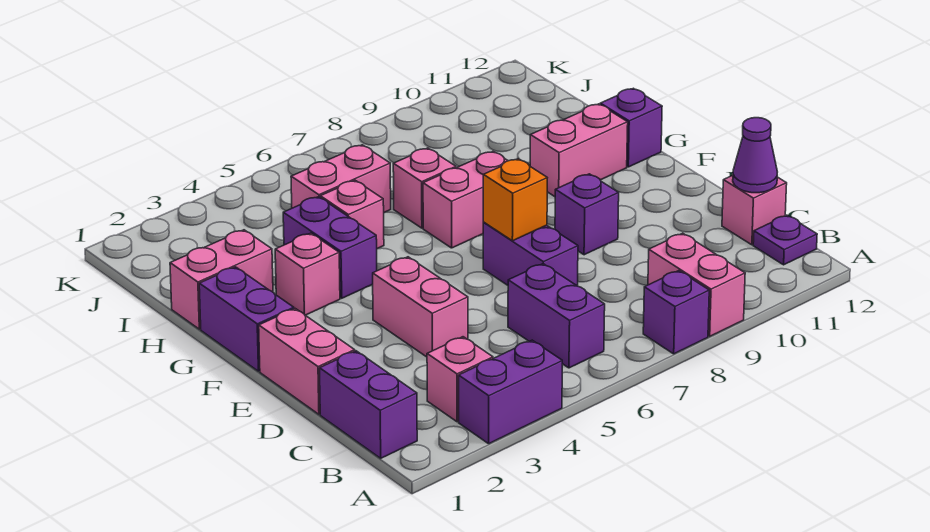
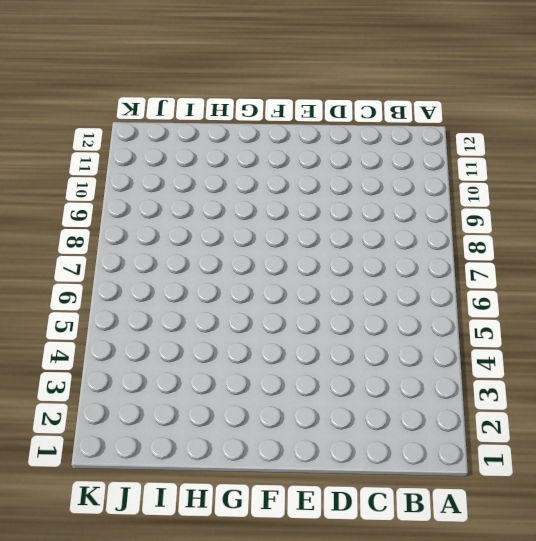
none -> purple brick A3:A4 level 1
none -> purple brick A8 level 1
none -> pink brick A9:B9 level 1

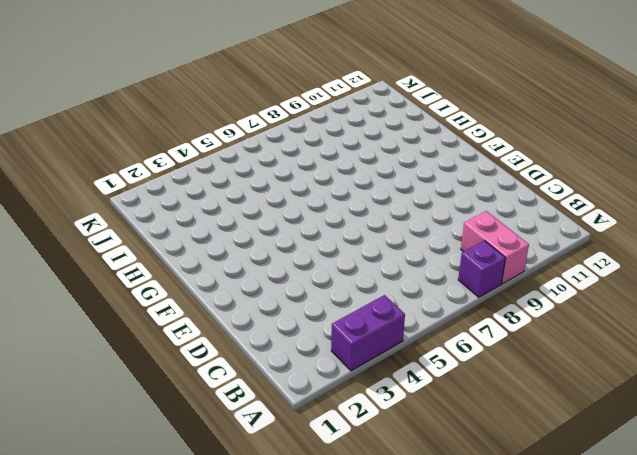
none -> purple brick B1:C1 level 1
none -> pink brick B3 level 1
none -> purple brick B6:C6 level 1

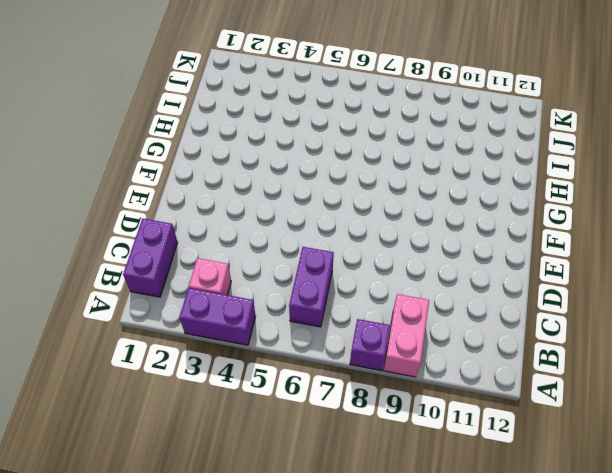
none -> purple plate B12 level 1
none -> pink brick C12 level 1
none -> pink brick D1:E1 level 1

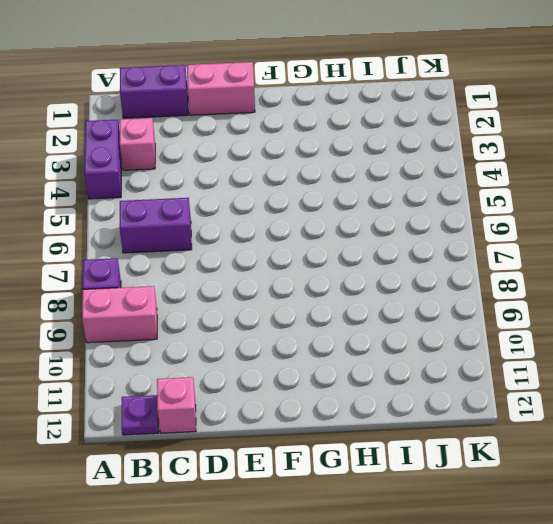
none -> pink brick D4:E4 level 1
none -> purple brick D7:E7 level 1
none -> purple brick E9 level 1

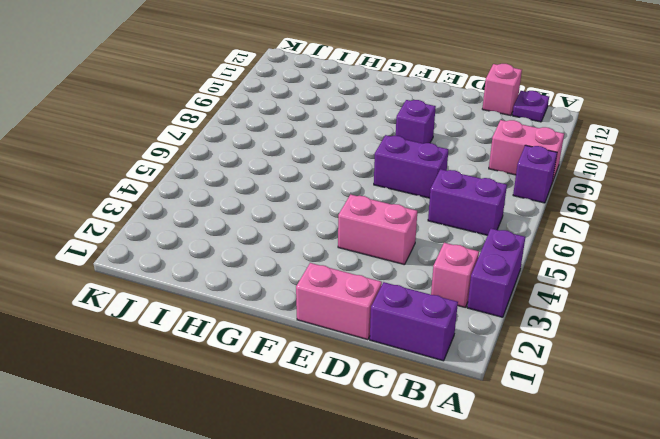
none -> purple brick F1:G1 level 1
none -> pink brick G3 level 1
none -> purple brick G4:H4 level 1

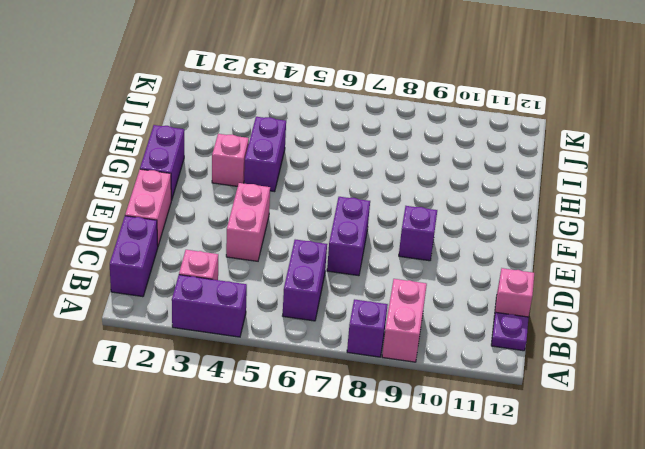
none -> pink brick G7:G8 level 1
none -> pink brick G10:G11 level 1
none -> purple brick G12 level 1

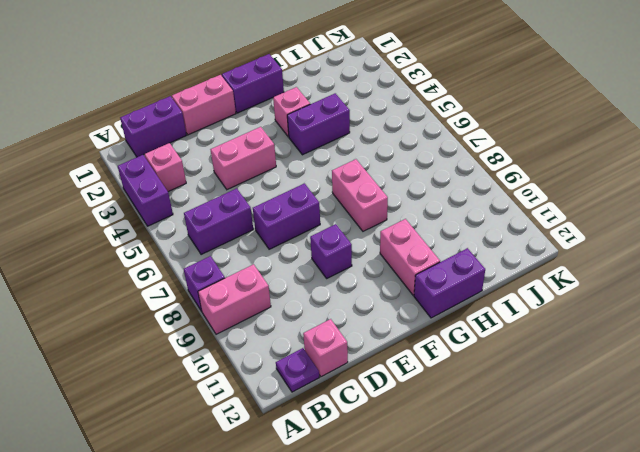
purple brick G12:H12 level 1 -> purple brick G12 level 1
none -> pink brick H1:H2 level 1
none -> pink brick H5 level 1
none -> pink brick H7 level 1

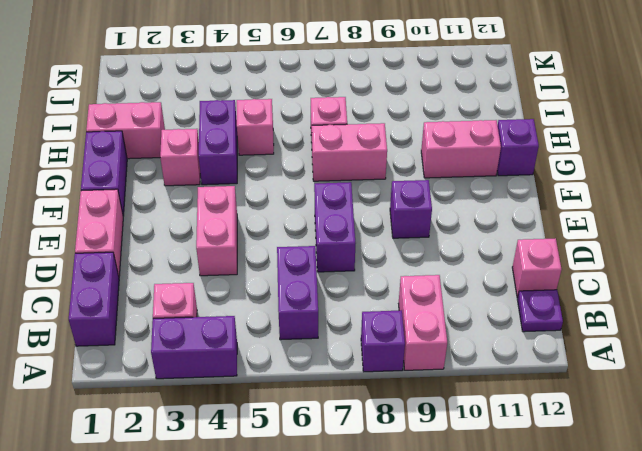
none -> pink brick I5:I6 level 1
none -> purple cone C12 level 2
none -> orange brick E7 level 2

